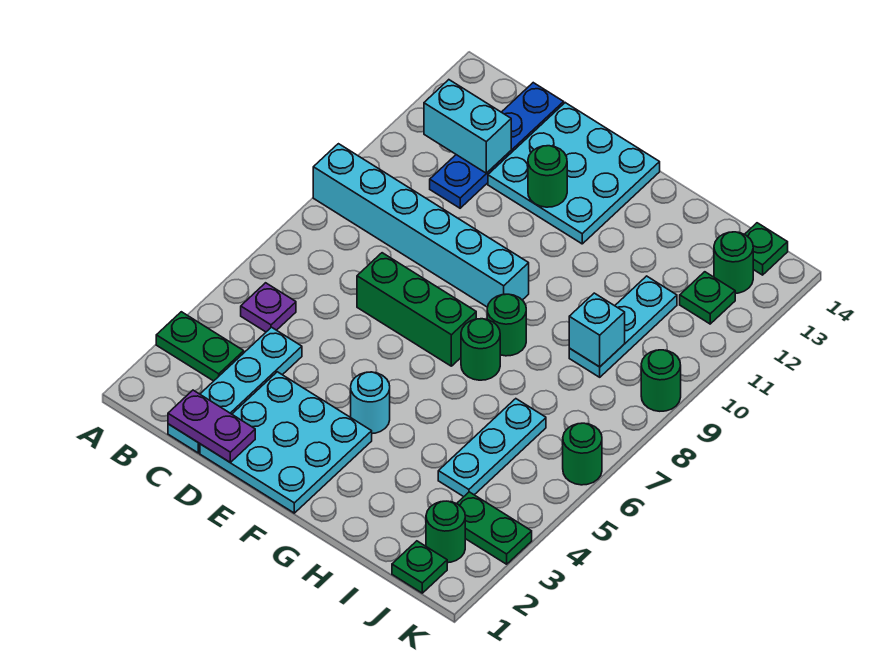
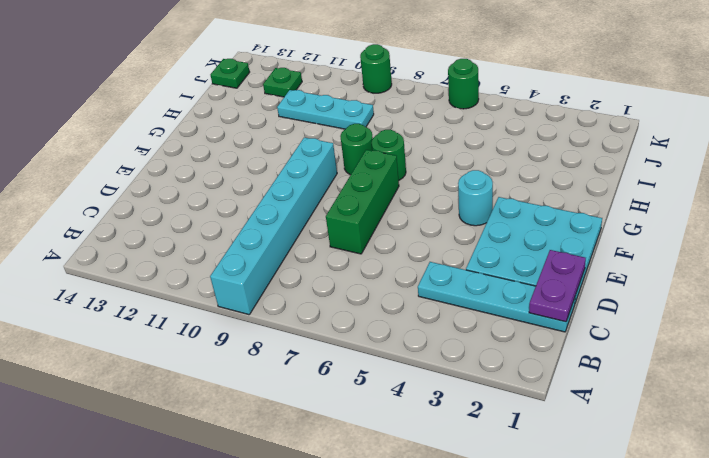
none -> green plate A3:B3 level 1
none -> purple plate B5 level 1
none -> blue plate C11:C14 level 1

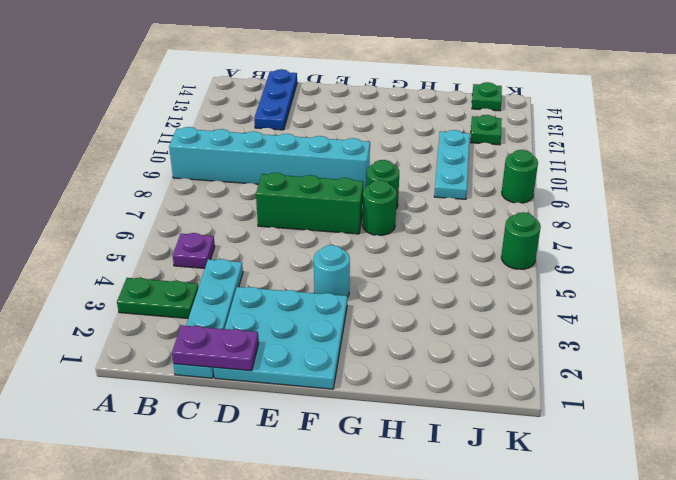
blue plate C12:C14 level 1 -> blue plate C11:C14 level 1
none -> cyan plate D12:F14 level 1
none -> cyan plate I4:I6 level 1
none -> green plate J1 level 1

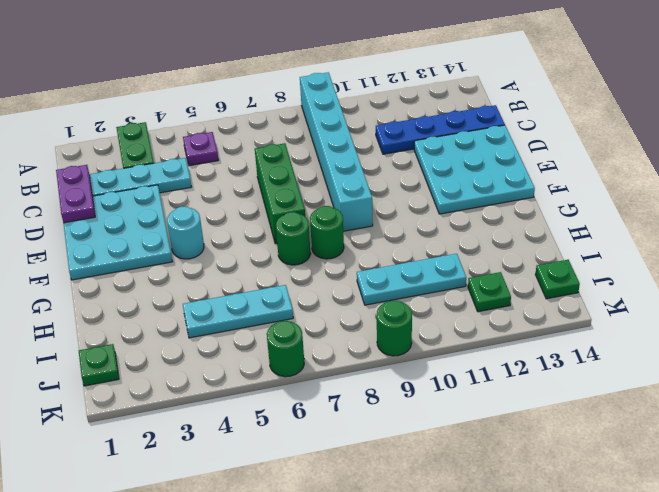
none -> green round brick J2 level 1
none -> green plate J3:K3 level 1
none -> green round brick J13 level 1

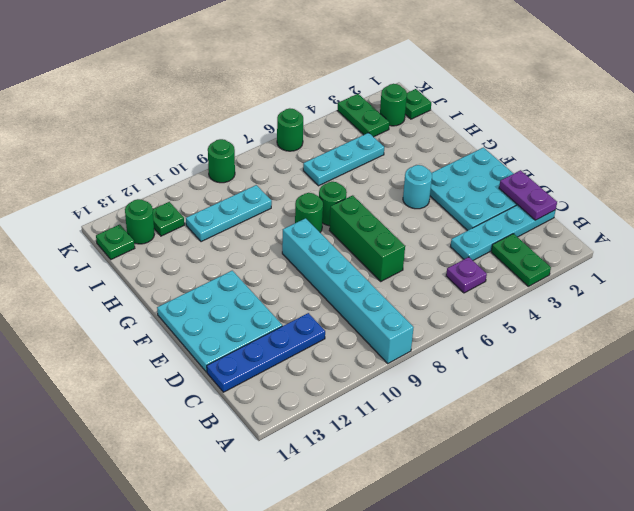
none -> cyan brick B12:C12 level 2
none -> green round brick E12 level 2
none -> cyan brick I9 level 2

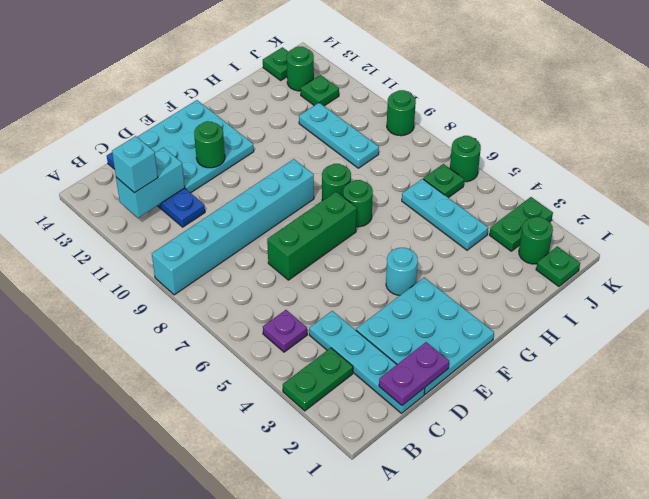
cyan brick B12 level 3 -> cyan brick I9 level 2
green plate J6 level 1 -> none

